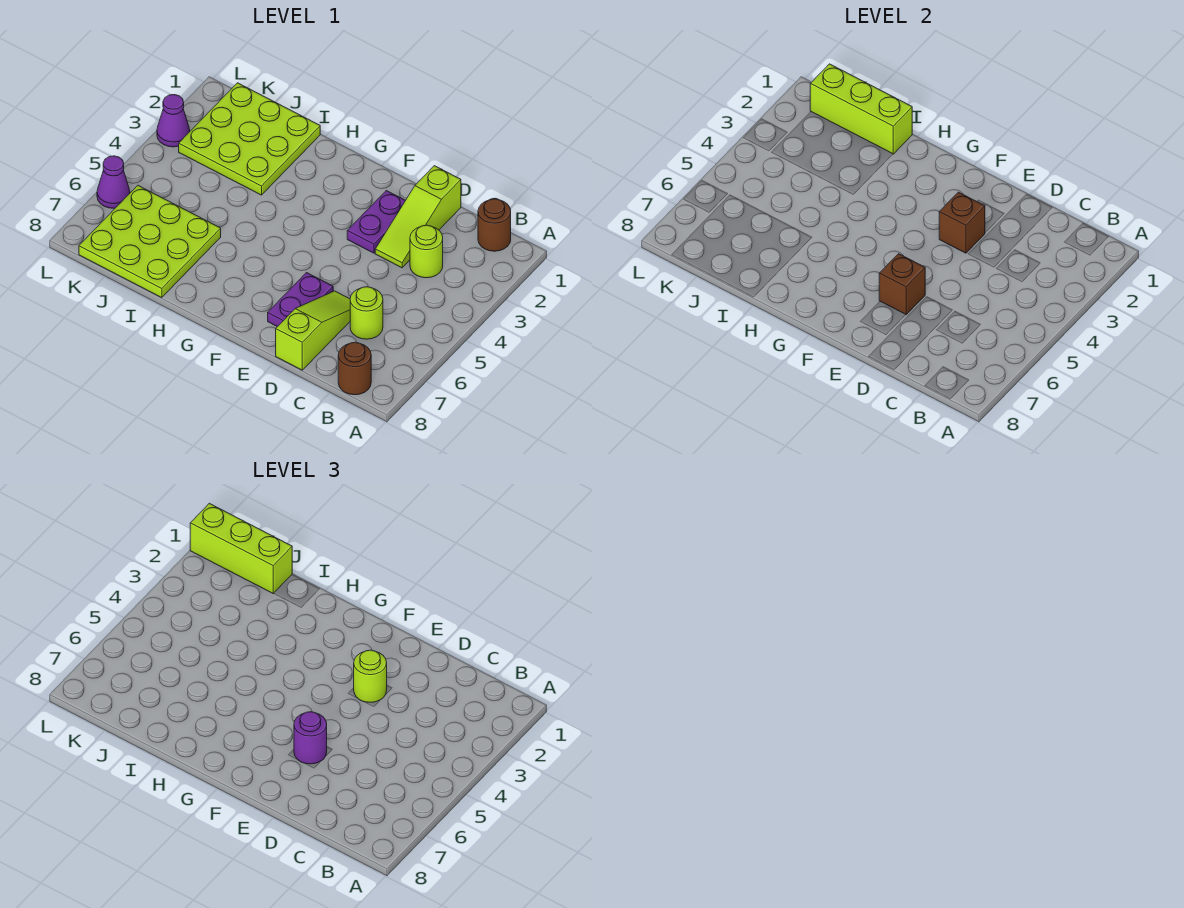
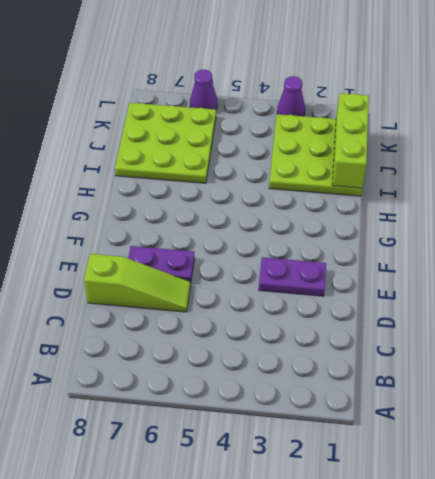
none -> brown round brick B1 level 1
none -> brown round brick B8 level 1
none -> lime round brick C3 level 1

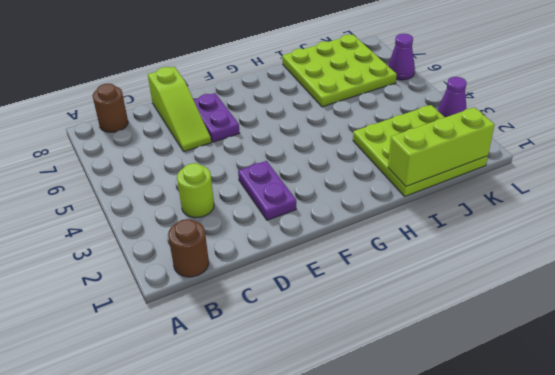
none -> lime round brick C6 level 1
none -> lime slope D1:D3 level 1 top 1
none -> brown brick E3 level 2

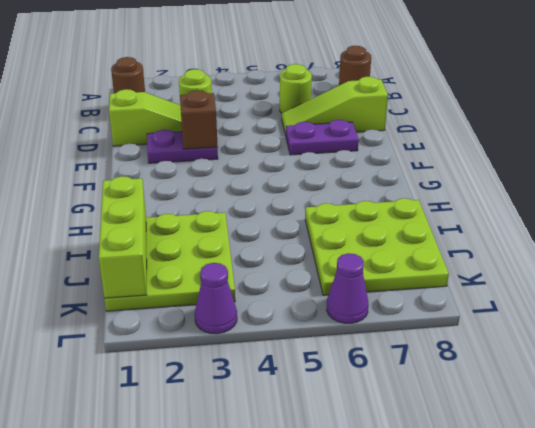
none -> brown brick E6 level 2
none -> lime round brick E3 level 3
none -> purple round brick E6 level 3

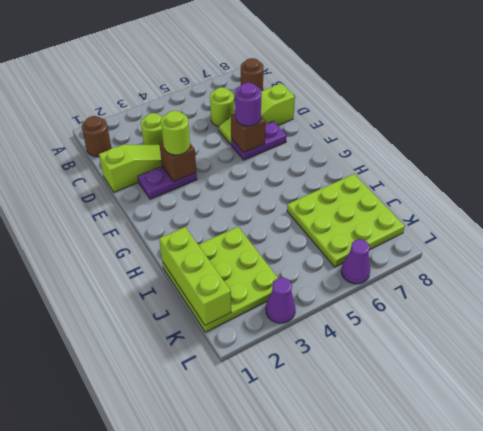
none -> lime brick J1:L1 level 3

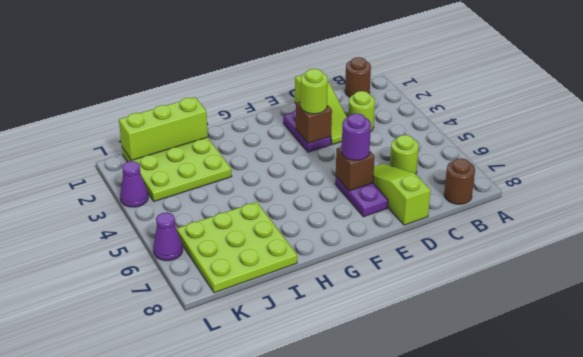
none -> lime brick J1:L1 level 3

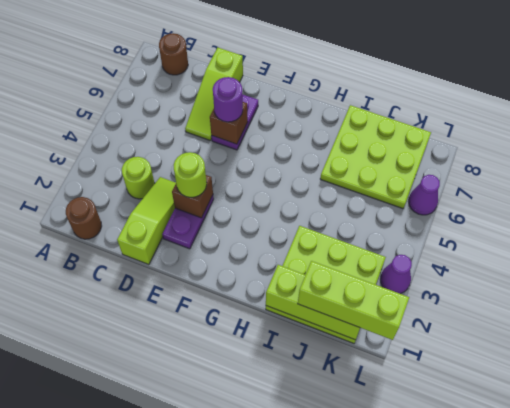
none -> lime round brick C6 level 1

